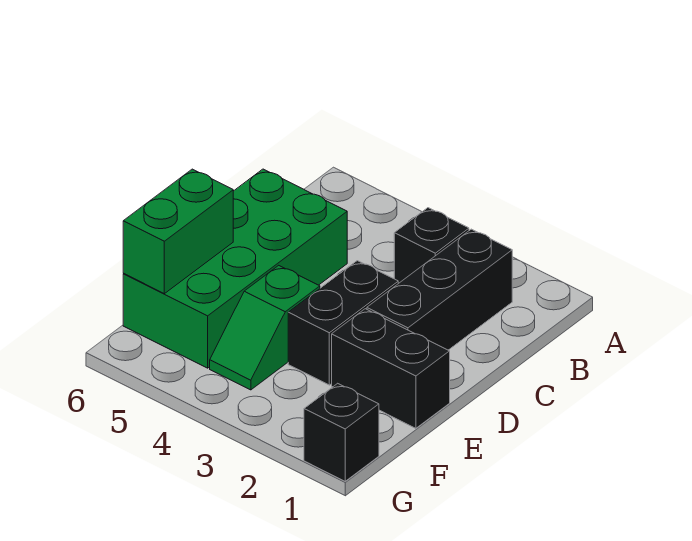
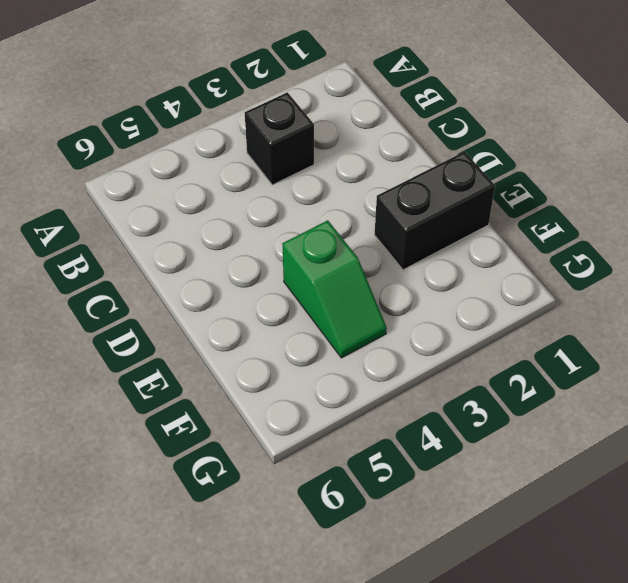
none -> black brick B2:D2 level 1
none -> green brick C5:F6 level 1

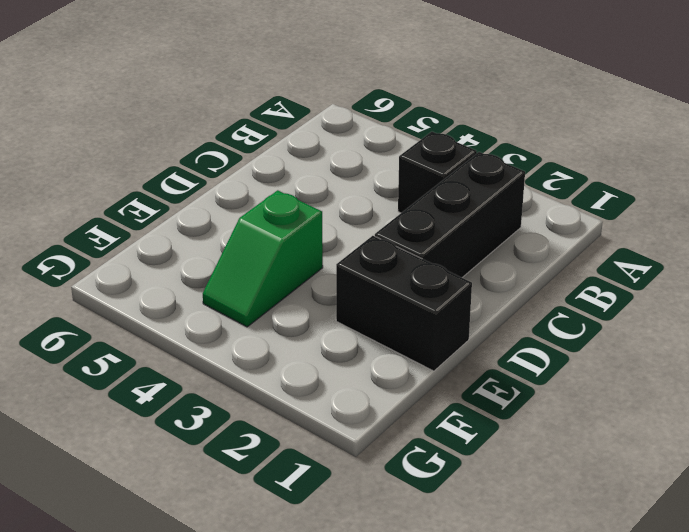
none -> green brick C5:F6 level 1
none -> black brick D3:E3 level 1

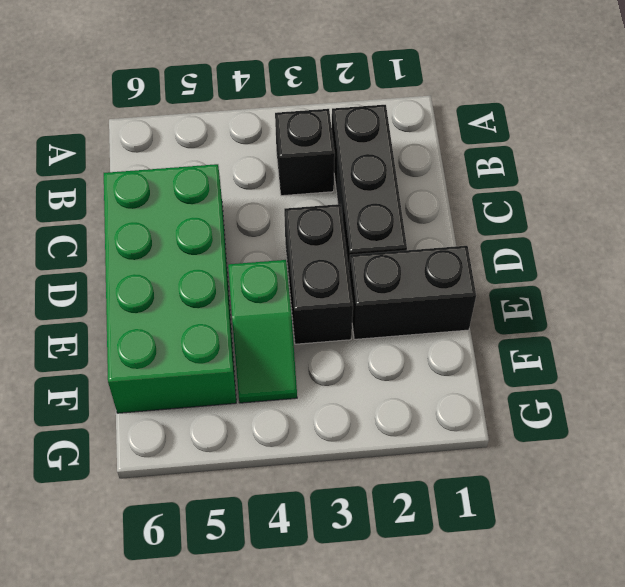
none -> black brick G1 level 1
none -> green brick E6:F6 level 2

